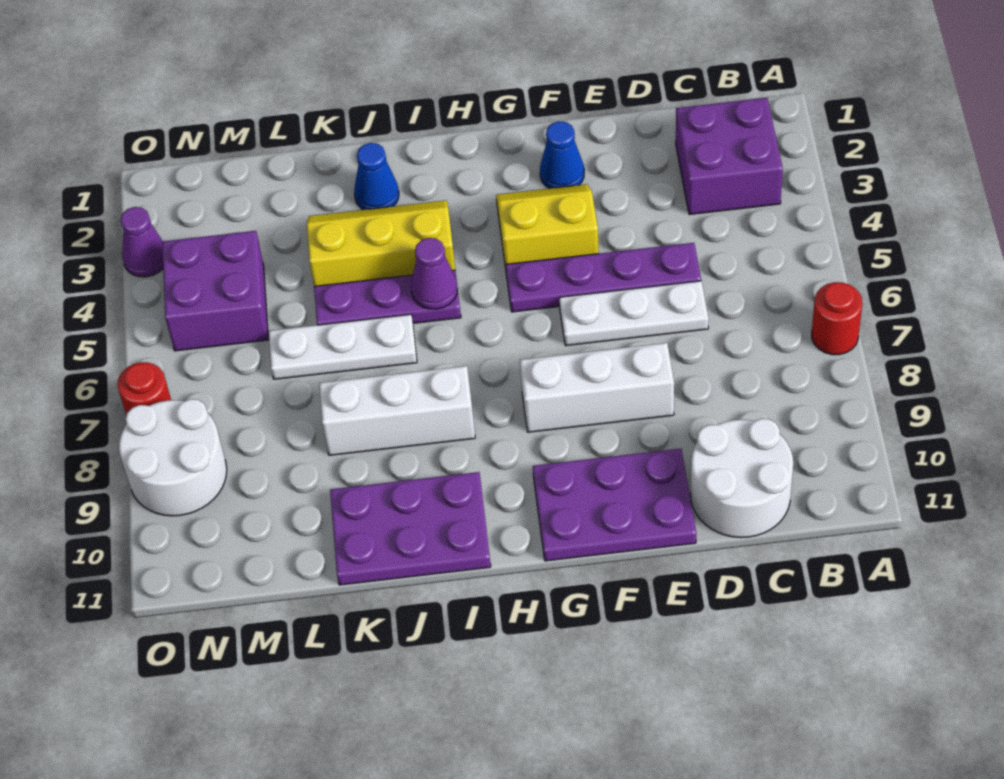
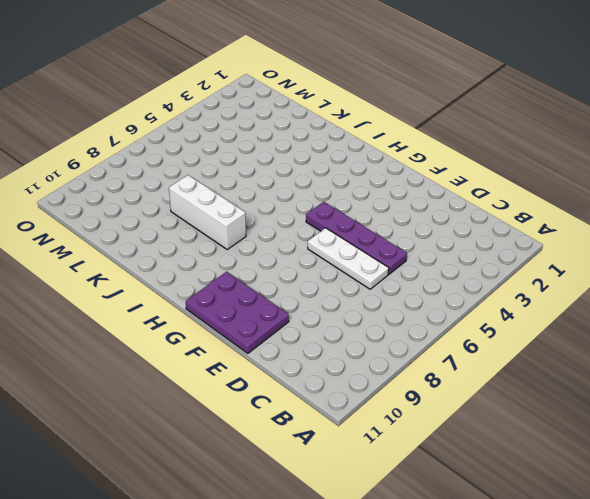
none -> red round brick A7 level 1
none -> purple brick B2:C3 level 1
none -> white round brick C10:D11 level 1

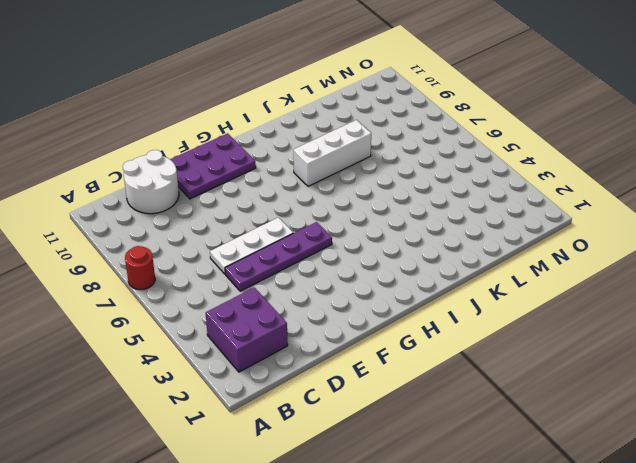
none -> white brick E8:G8 level 1
none -> blue cone F2 level 1
none -> yellow slope F3:G4 level 1 top 4

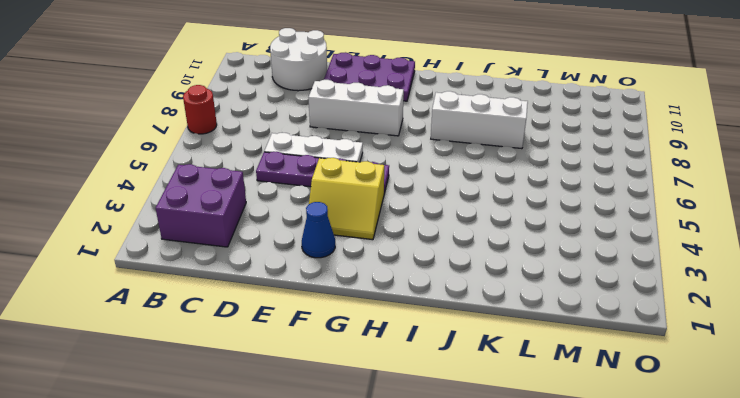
none -> yellow slope I3:K4 level 1 top 4
none -> purple plate I5:K5 level 1
none -> purple plate I10:K11 level 1

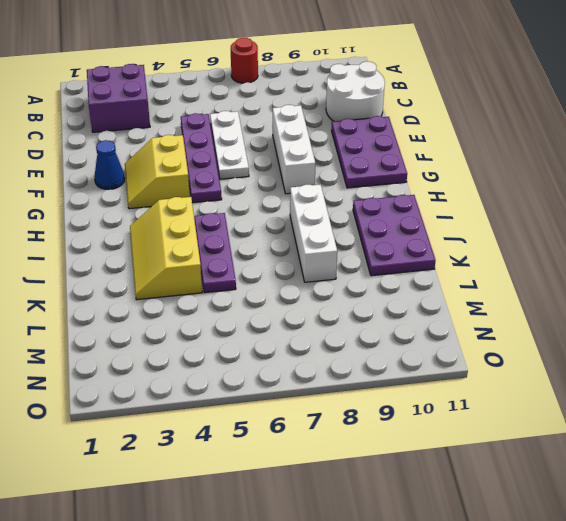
none -> blue cone J2 level 1
none -> white plate J6:L6 level 1
none -> purple brick M4:N5 level 1

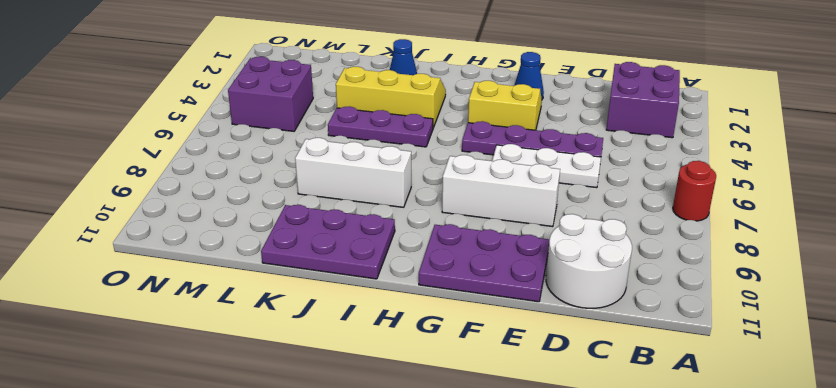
none -> white plate J6:L6 level 1
none -> white round brick N8:O9 level 1
none -> purple cone O3 level 1

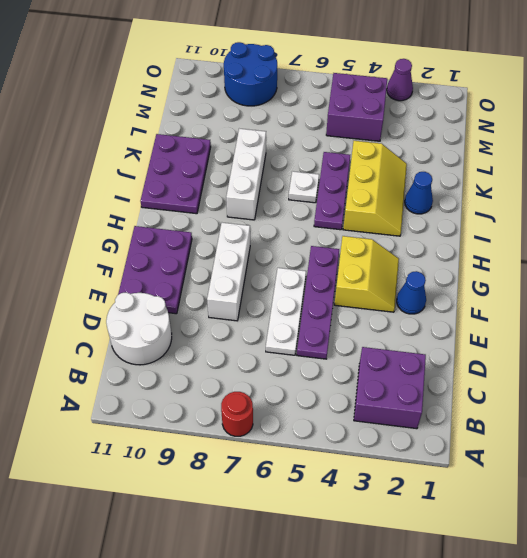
white plate J6 level 1 -> white plate J6:L6 level 1
blue round brick N8:O9 level 1 -> white round brick N8:O9 level 1
none -> red round brick O7 level 1
none -> purple cone I5 level 2

